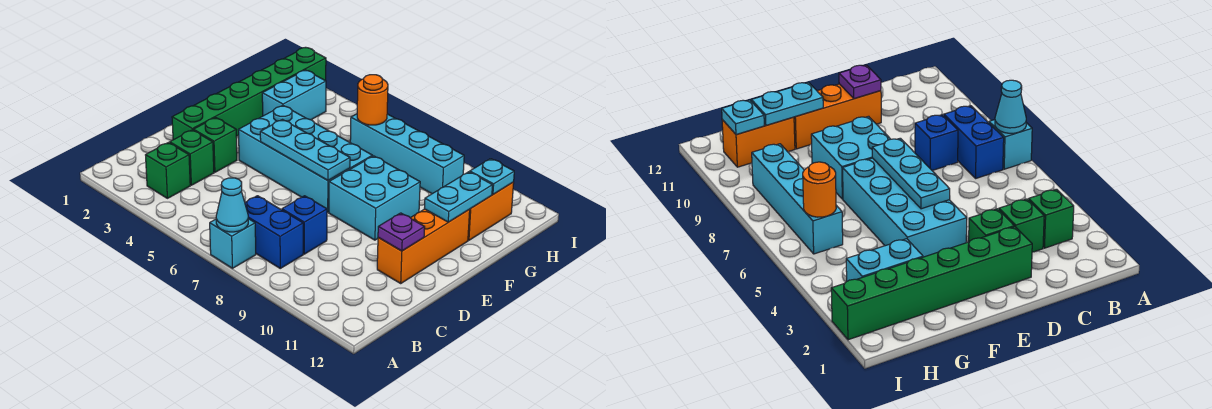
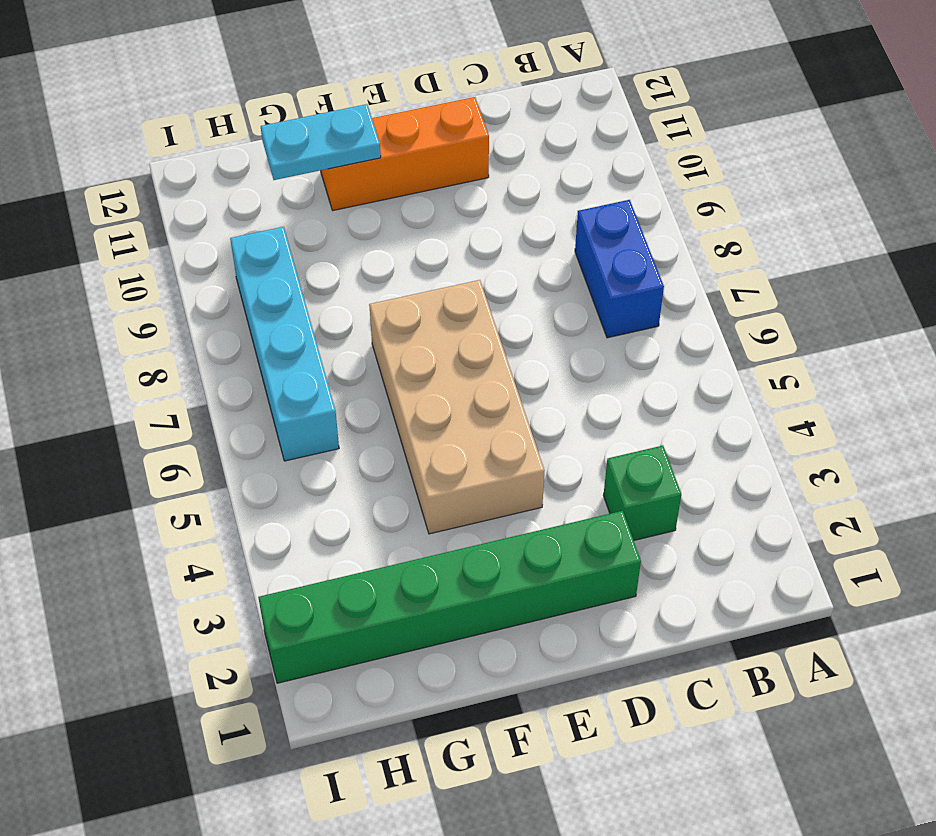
tan brick E4:F7 level 1 -> cyan brick E4:F7 level 1
none -> cyan brick A7 level 1
none -> green brick B3 level 1
none -> blue brick C8 level 1

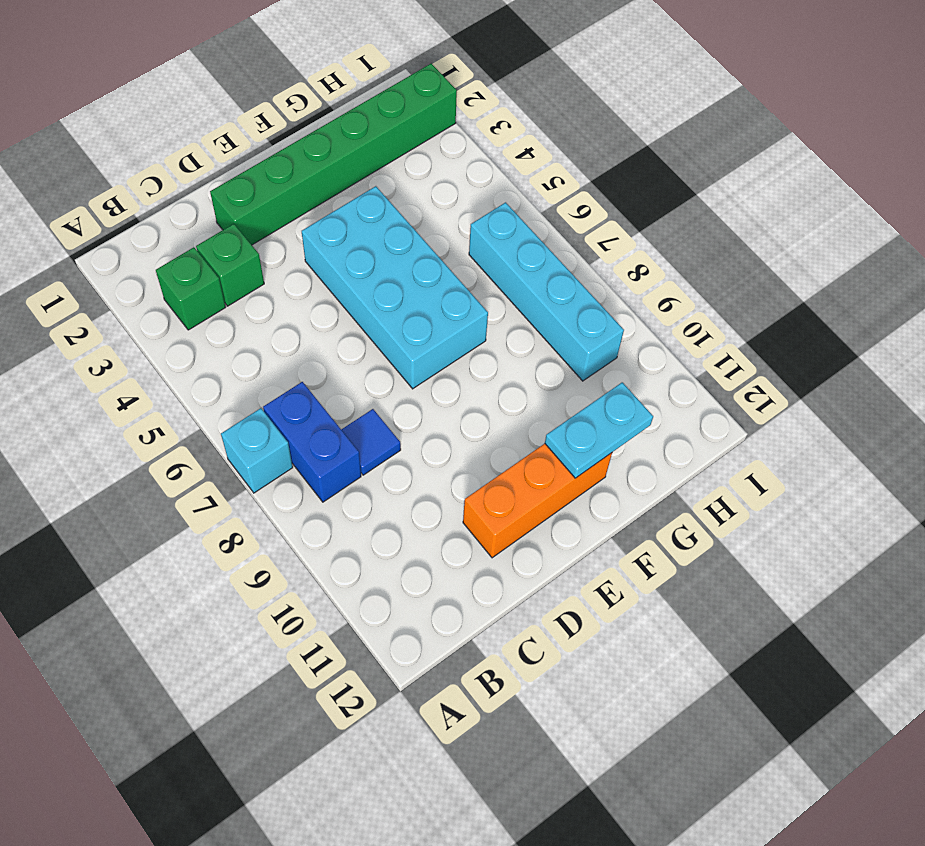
blue tile C8 level 1 -> blue brick C8 level 1
none -> green brick D3 level 1
none -> cyan brick E8:F9 level 1
none -> cyan brick G3:H3 level 1

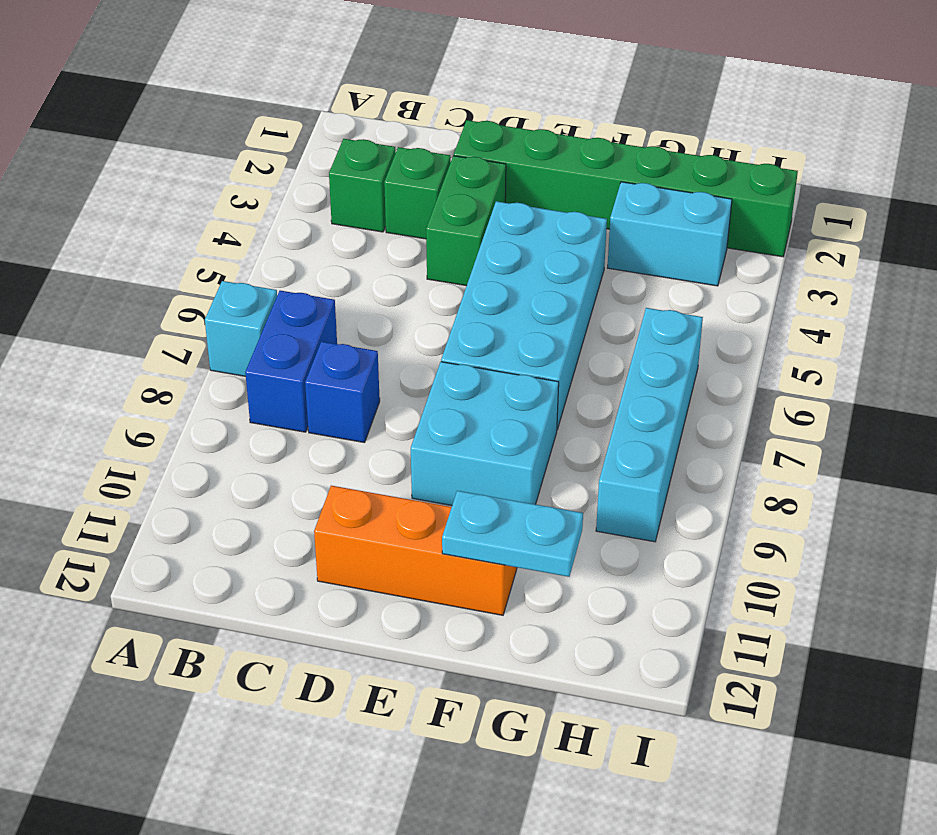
green brick D3:D4 level 1 -> green brick D3 level 1
none -> orange brick G11:H11 level 1
none -> cyan cone A7 level 2
none -> purple plate D11 level 2

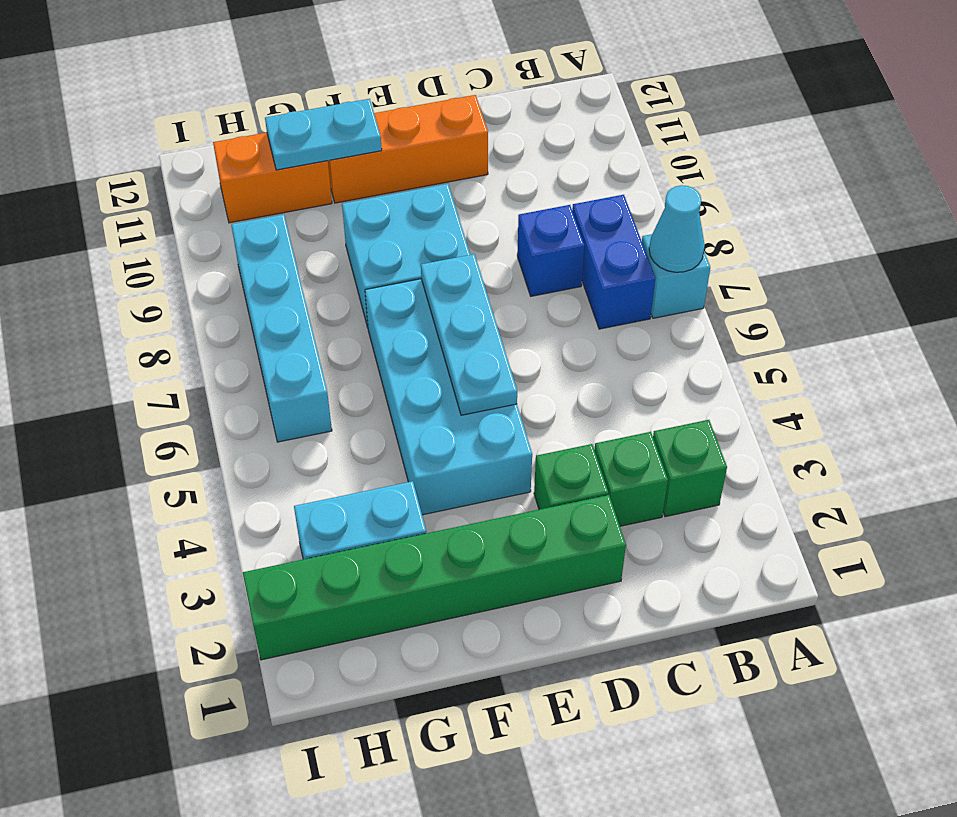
none -> purple plate D11 level 2
none -> orange round brick H6 level 2
none -> cyan plate H11 level 2

